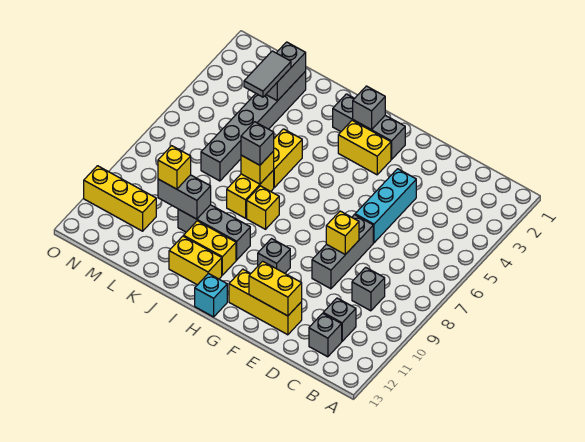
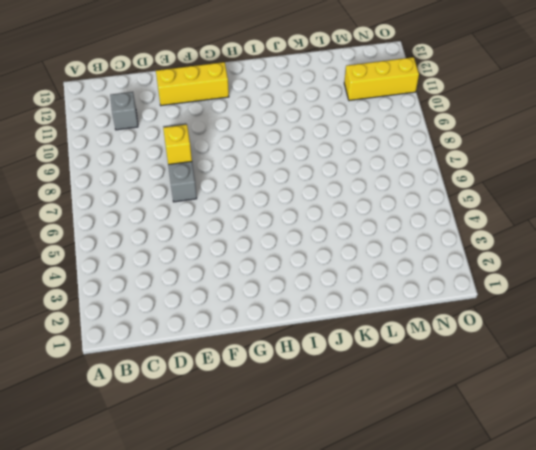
none -> grey brick C9 level 1
none -> grey brick C12 level 1
none -> cyan brick E4:E6 level 1

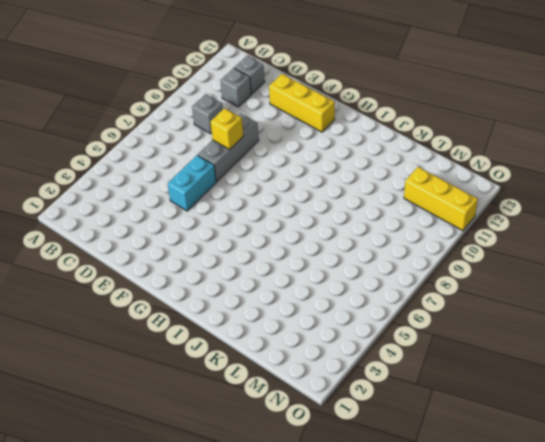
cyan brick E5:E6 level 1 -> cyan brick E4:E6 level 1
none -> grey brick G2:I2 level 1
none -> yellow brick G3:H3 level 1
none -> grey brick G10 level 1

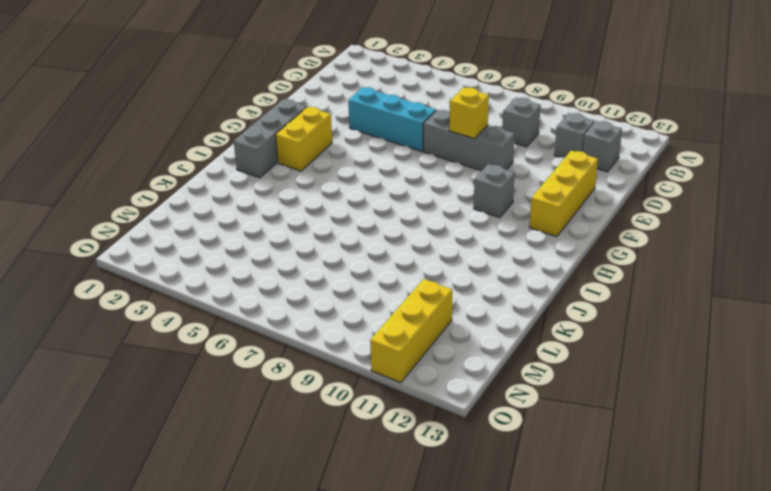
none -> cyan brick H13 level 1
none -> yellow brick I8 level 1
none -> grey brick I10:K10 level 1

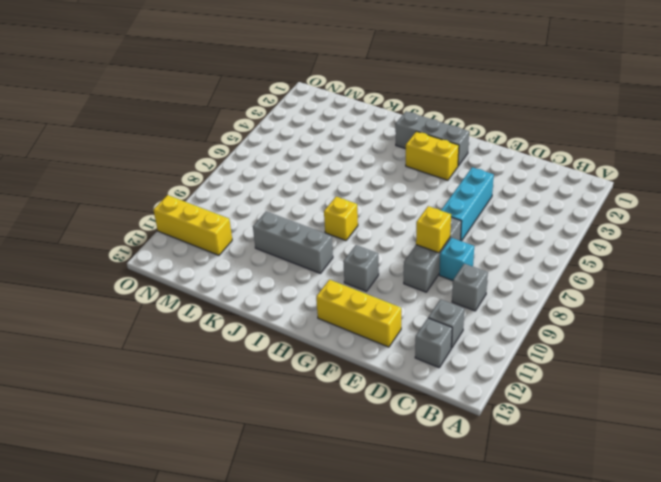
cyan brick D8 level 1 -> cyan brick H13 level 1
none -> yellow brick I11:J11 level 1
none -> yellow brick I12:J12 level 1
none -> yellow brick J5:J6 level 1

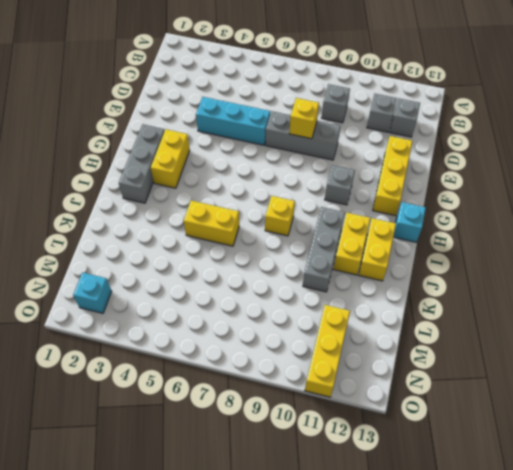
cyan brick N2 level 1 -> none
none -> yellow brick J7:J8 level 1
none -> grey brick L2:L7 level 1
none -> yellow brick E12:F12 level 2

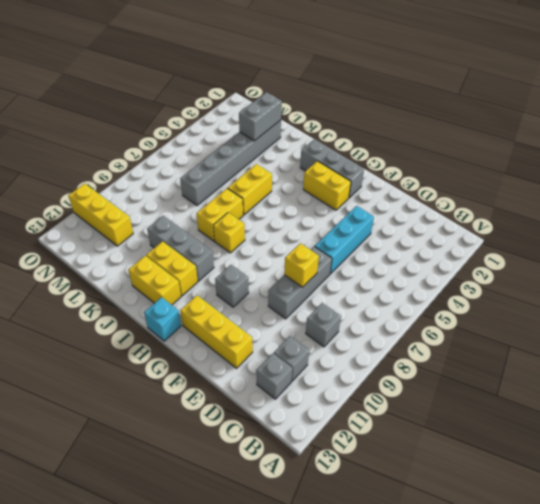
none -> yellow brick E12:F12 level 2
none -> grey brick H2 level 2
none -> yellow brick J7 level 2

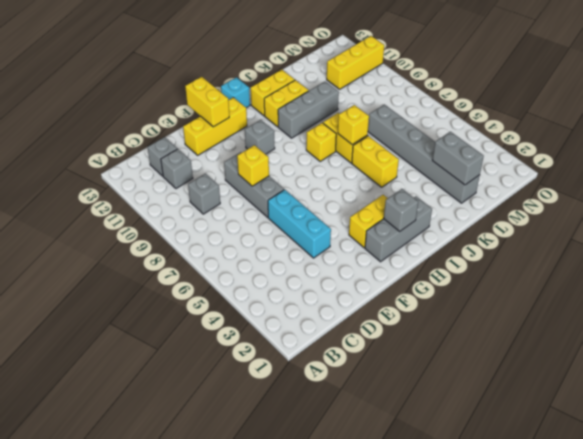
yellow brick F12:F13 level 2 -> yellow brick E12:F12 level 2
none -> grey brick K10:L10 level 2
none -> grey brick J7 level 3
none -> grey tile L3:L4 level 3

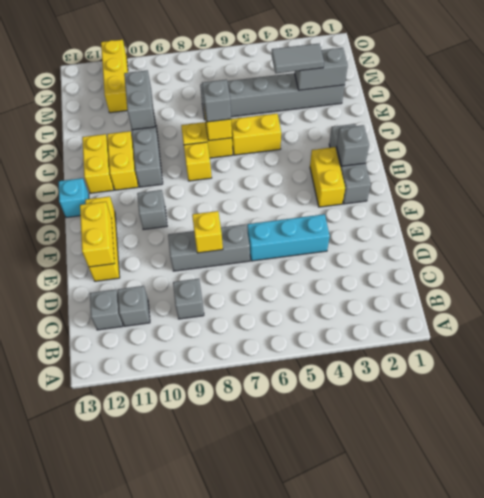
none -> yellow brick L10 level 3

